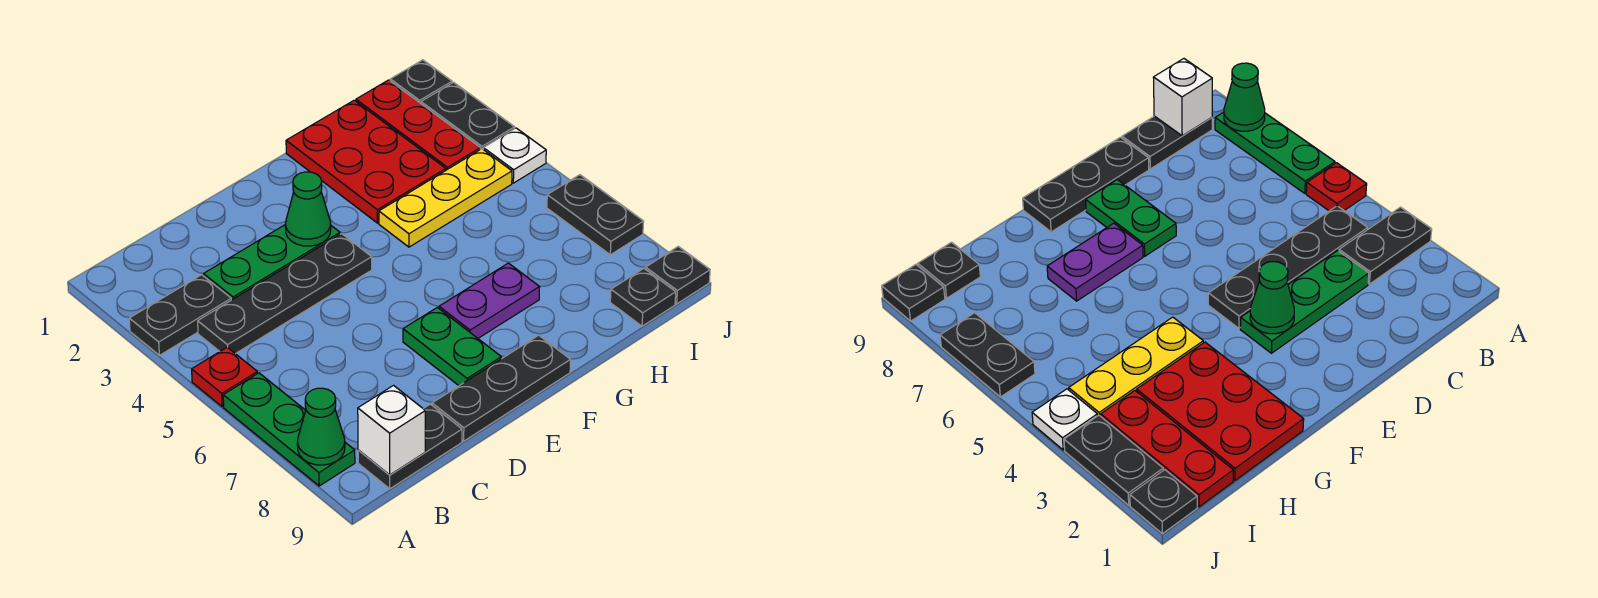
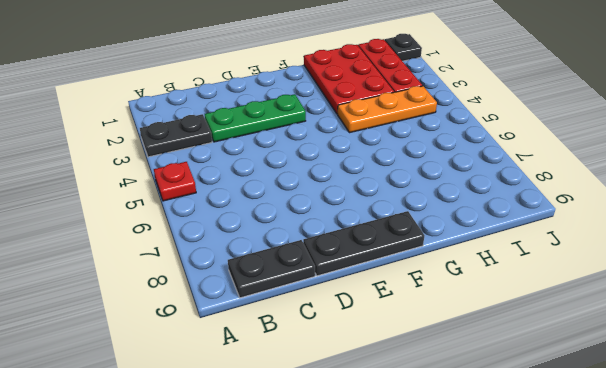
orange plate G4:I4 level 1 -> yellow plate G4:I4 level 1
none -> green plate A6:A8 level 1
none -> black plate B4:E4 level 1
none -> green plate E7:E8 level 1

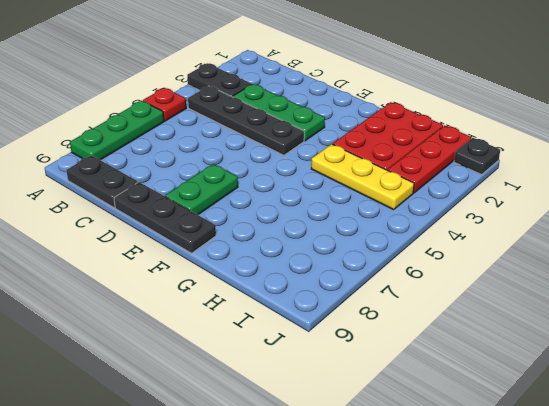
none -> purple plate F7:G7 level 1
none -> black plate I9 level 1
none -> black plate J2:J3 level 1

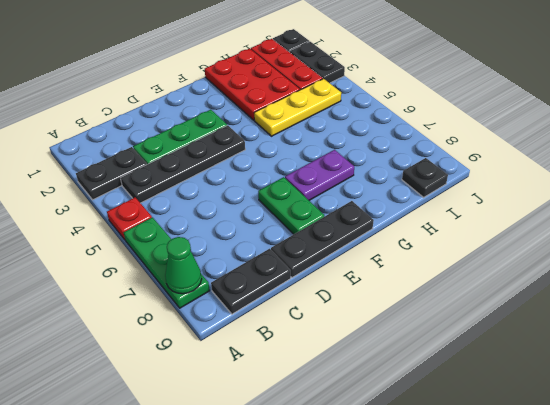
none -> white plate J4 level 1
none -> black plate J6:J7 level 1
none -> black plate J9 level 1

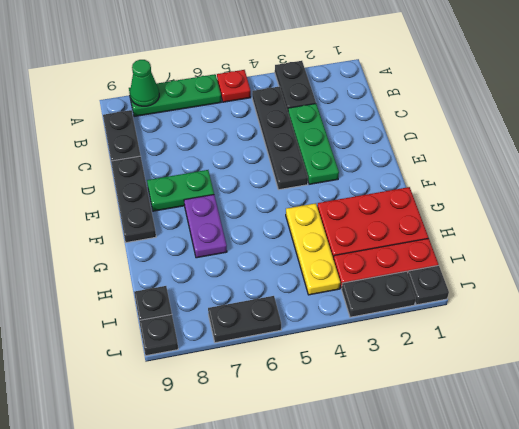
none -> white plate J4 level 1
none -> white brick B9 level 2
none -> green cone E3 level 2

